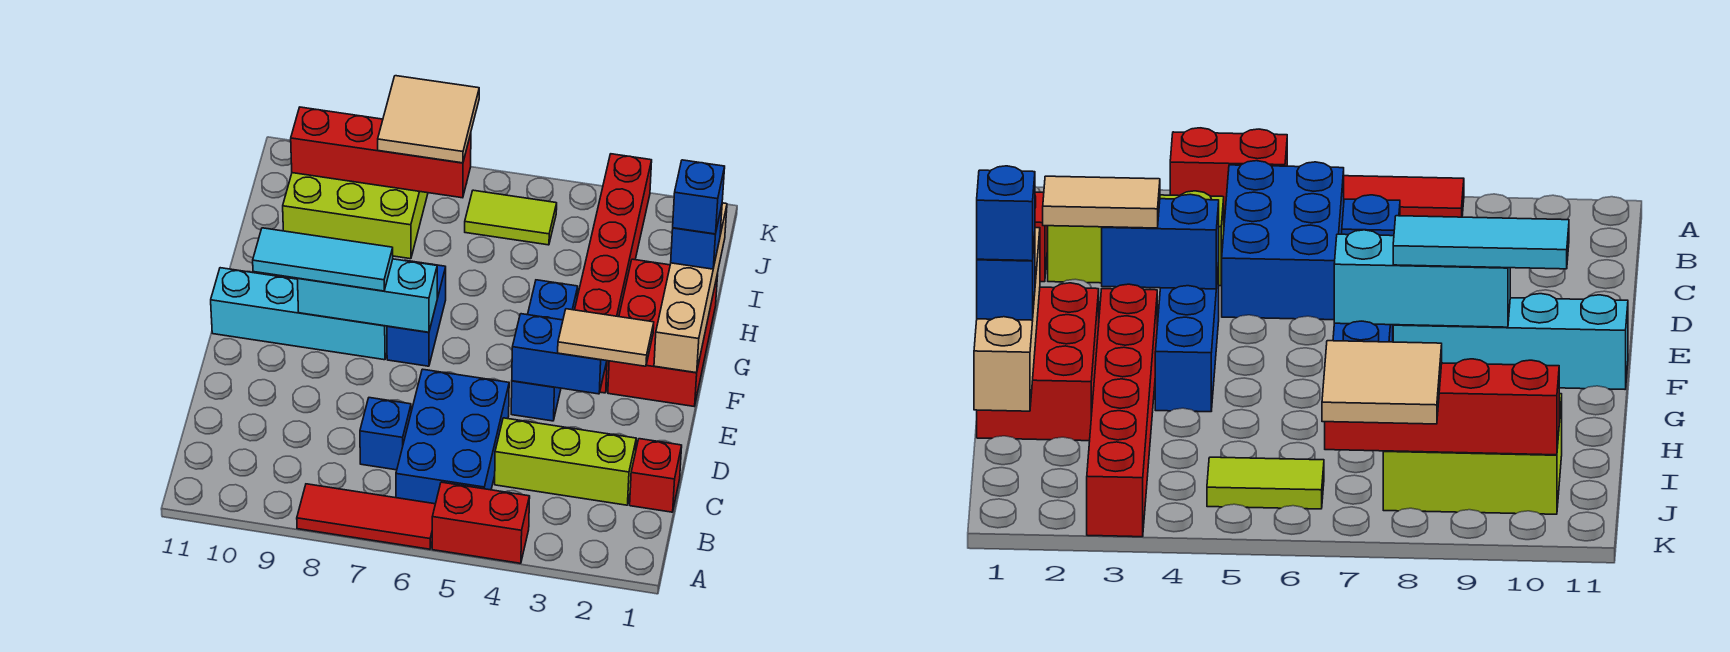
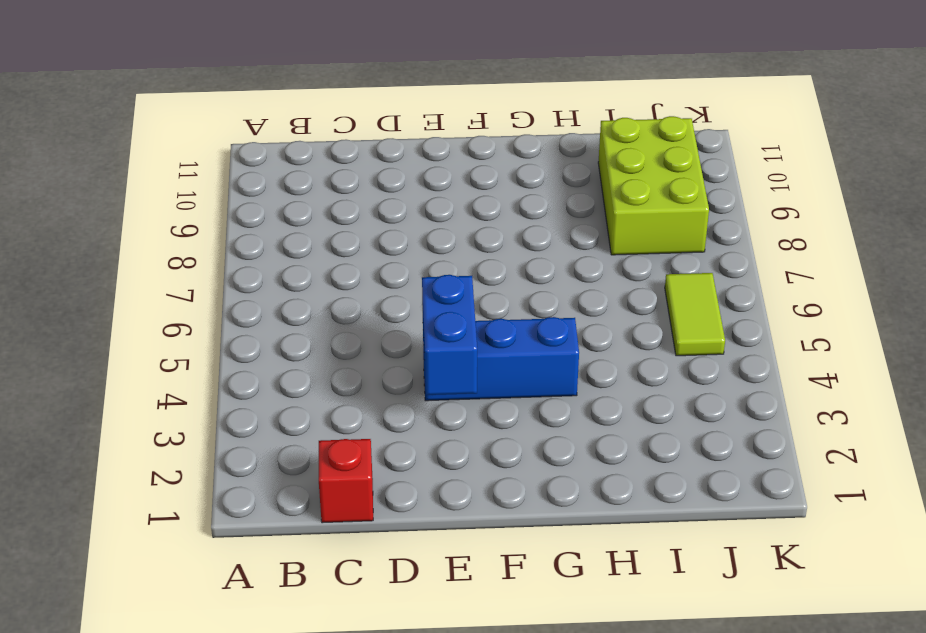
none -> red brick A4:A5 level 1
none -> red tile A6:A8 level 1
none -> blue brick B5:D6 level 1

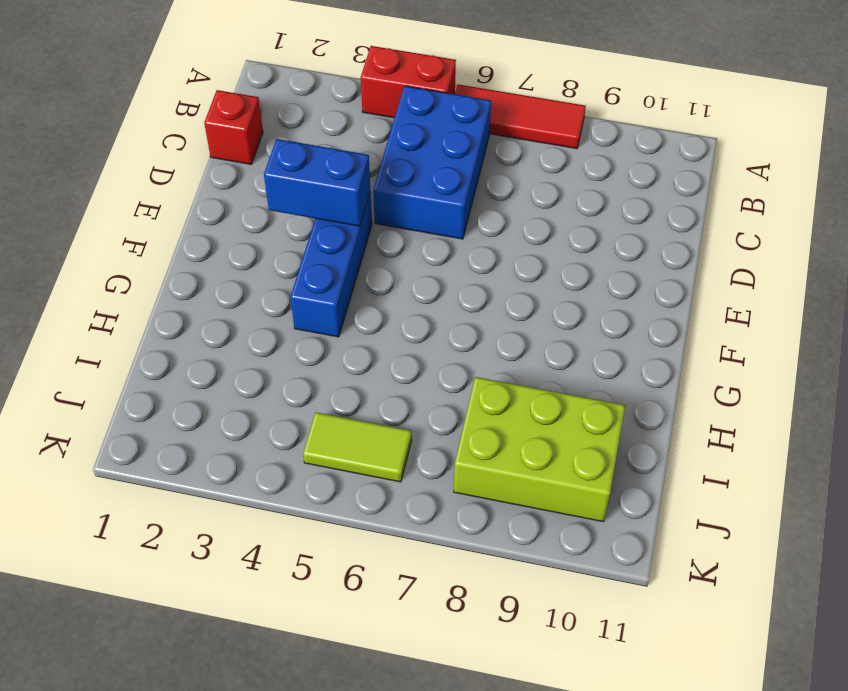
none -> lime brick C2:C4 level 1
none -> blue brick C7 level 1
none -> red brick F1:H2 level 1

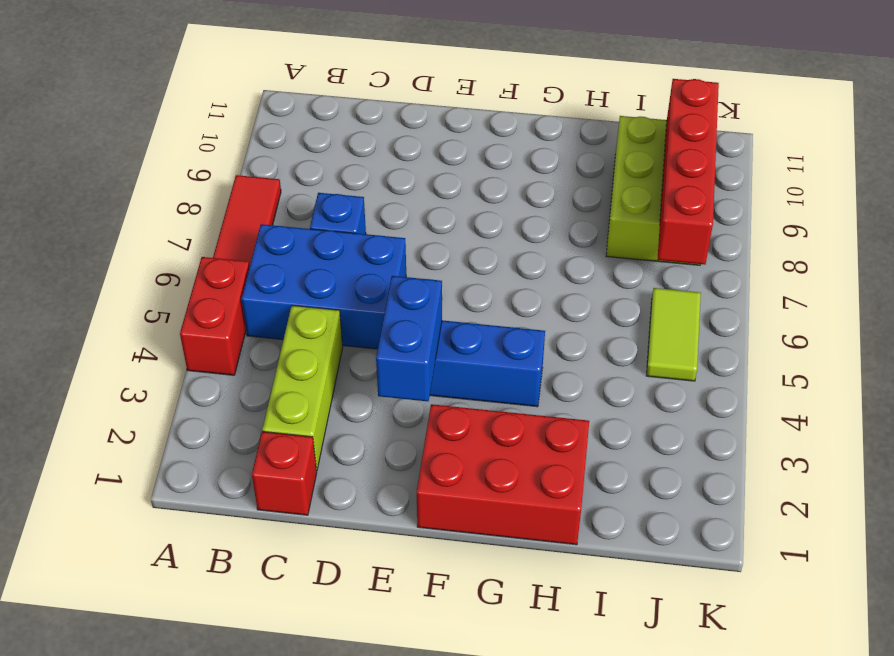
none -> red brick F3:K3 level 1
none -> blue brick F7:G7 level 1
none -> cyan brick F8:F11 level 1

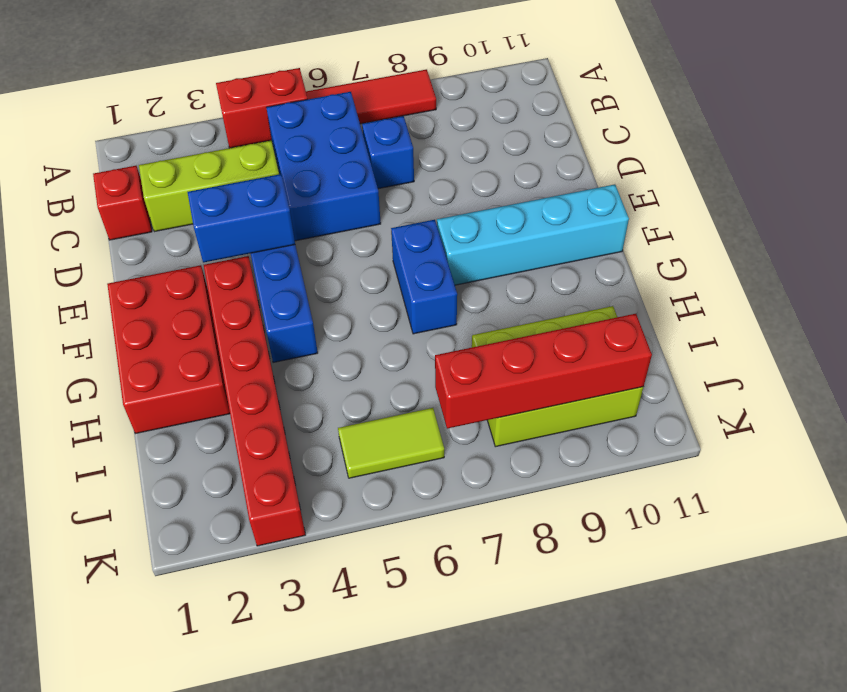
none -> tan brick F1:I1 level 2
none -> cyan brick F7:F9 level 2
none -> tan tile E2:E3 level 3

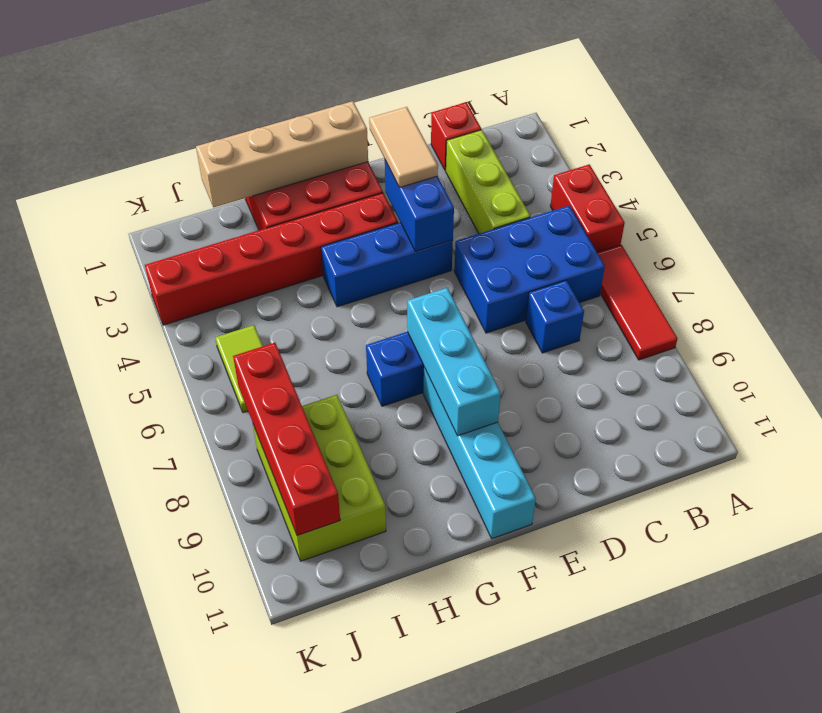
none -> cyan tile F8:F10 level 3
none -> blue brick H1 level 3
none -> tan tile J7:K8 level 3

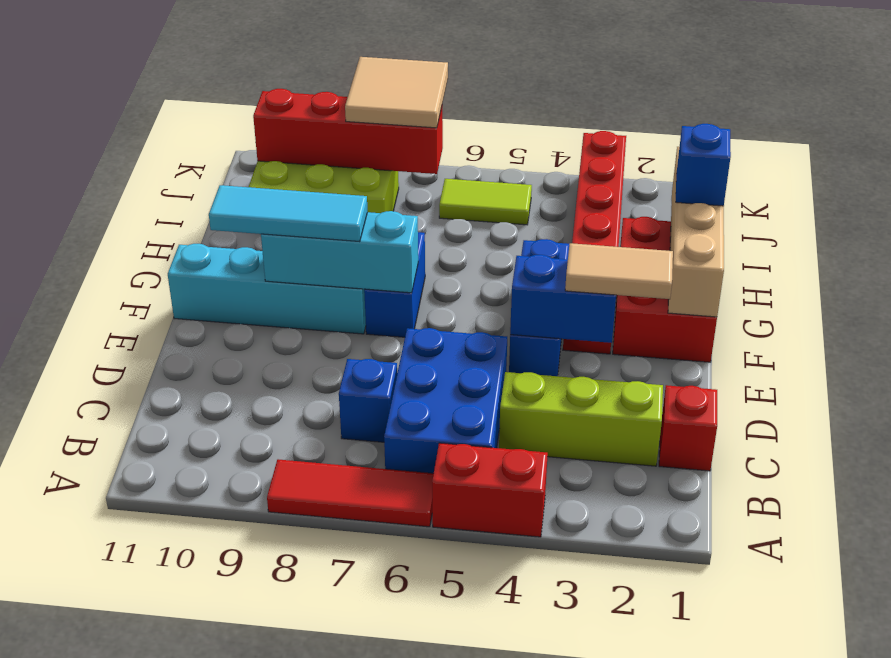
none -> blue brick H1 level 4

